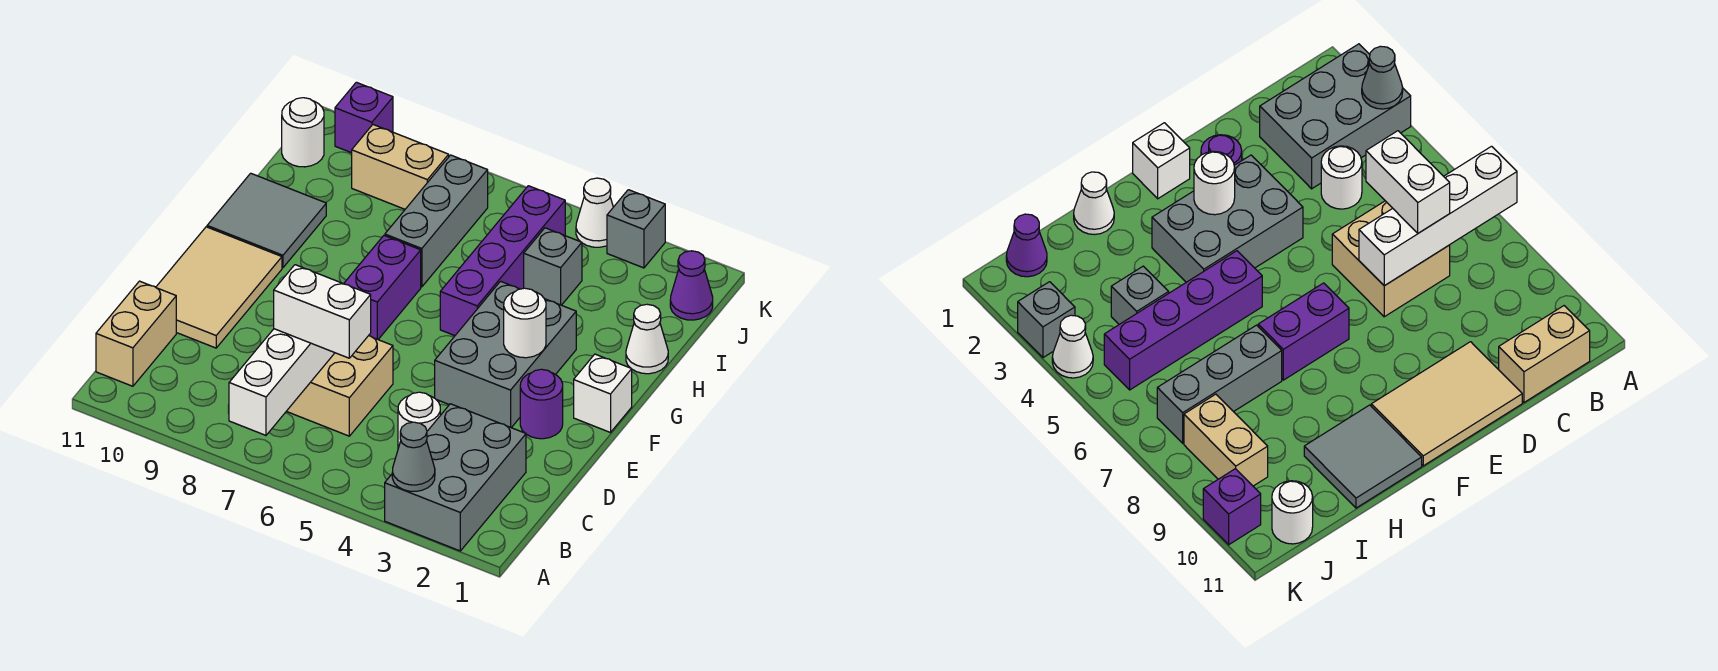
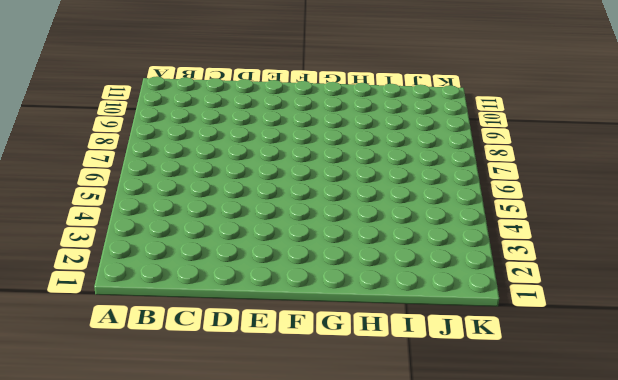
none -> grey brick A2:C3 level 1
none -> tan brick B11:C11 level 1
none -> white round brick C4 level 1

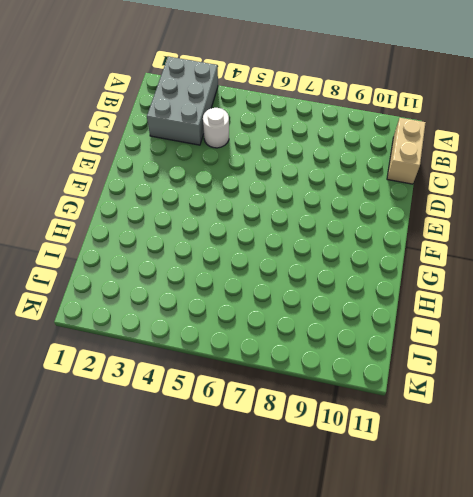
none -> tan brick C6:D7 level 1
none -> tan tile D10:F11 level 1
none -> purple round brick E2 level 1

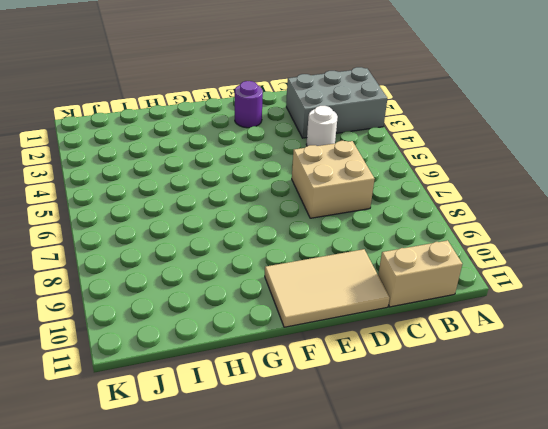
none -> grey brick E3:G4 level 1
none -> white brick F1 level 1
none -> purple brick F7:G7 level 1

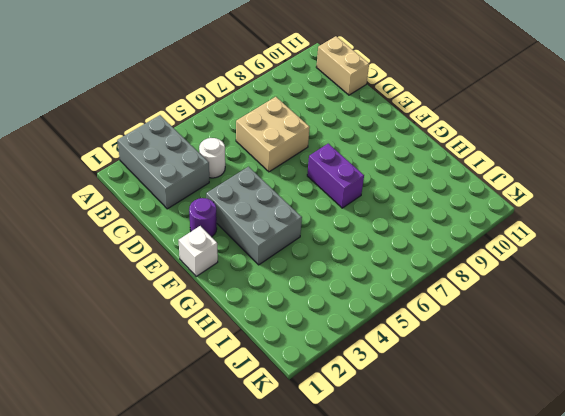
none -> tan tile D10:F11 level 1
none -> purple brick G5:J5 level 1
none -> grey tile G10:H11 level 1

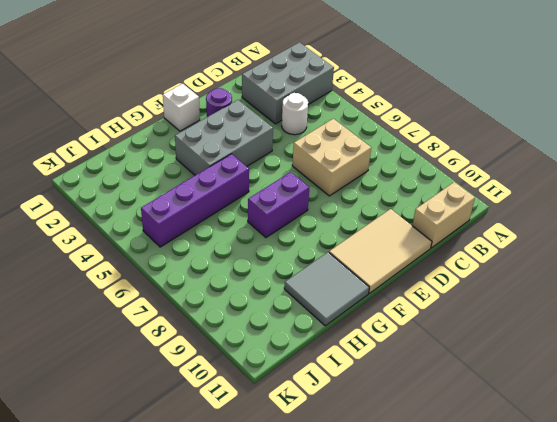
none -> white cone H1 level 1
none -> grey brick H7:J7 level 1
none -> grey brick I4 level 1

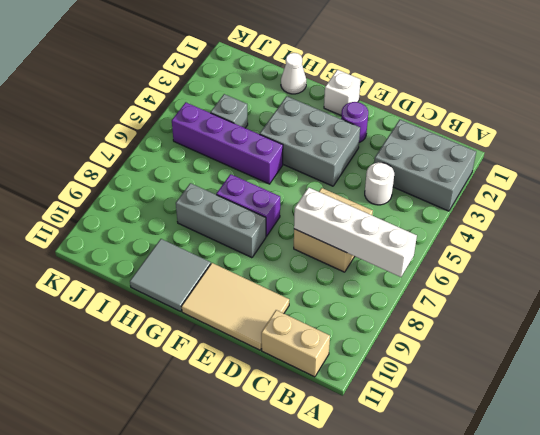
grey brick F8:H8 level 1 -> grey brick H7:J7 level 1
none -> purple cone J1 level 1
none -> tan brick J8:J9 level 1
none -> white round brick J11 level 1

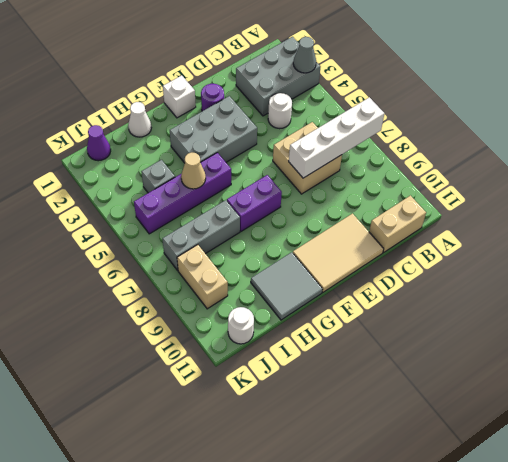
tan cone H5 level 2 -> none
none -> grey brick K3 level 1
none -> white cone K4 level 1
none -> purple brick K10 level 1

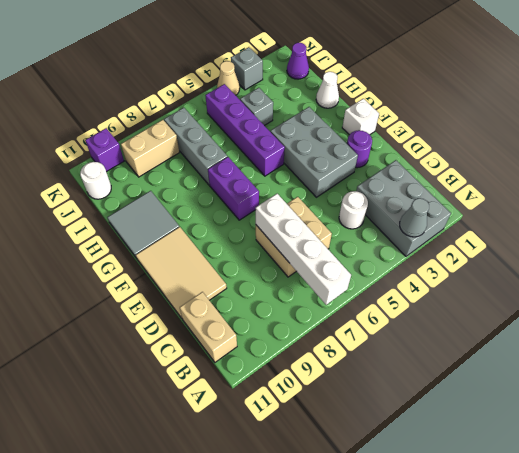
tan cone K4 level 1 -> white cone K4 level 1
none -> white round brick F3 level 2
none -> white brick C6:C7 level 3

